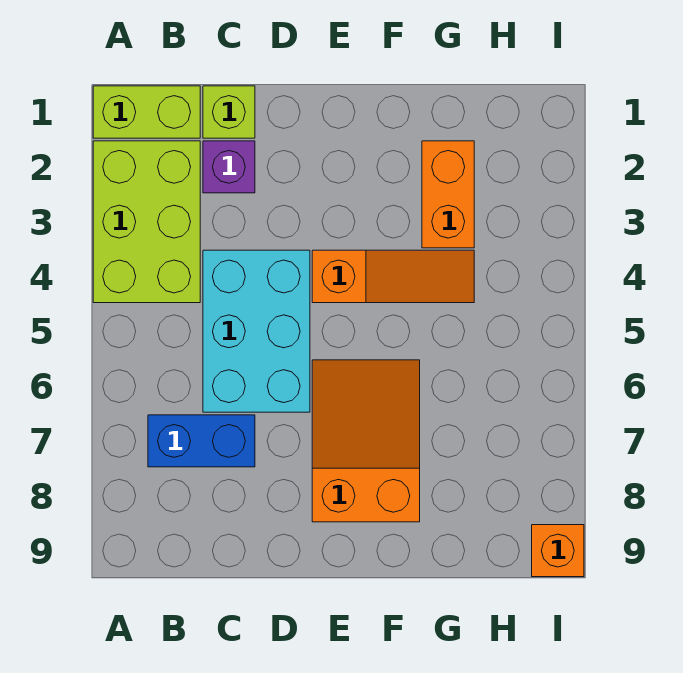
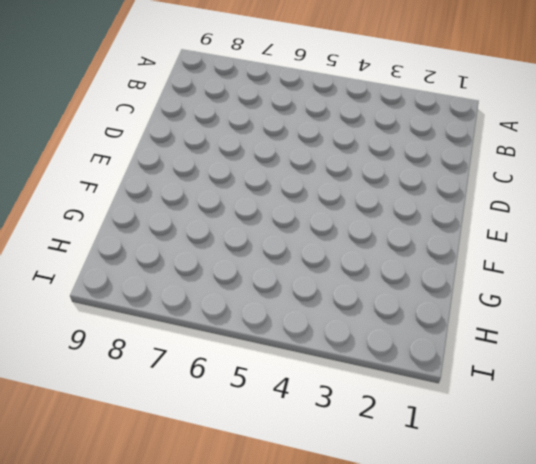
none -> lime brick A1:B1 level 1
none -> lime brick A2:B4 level 1

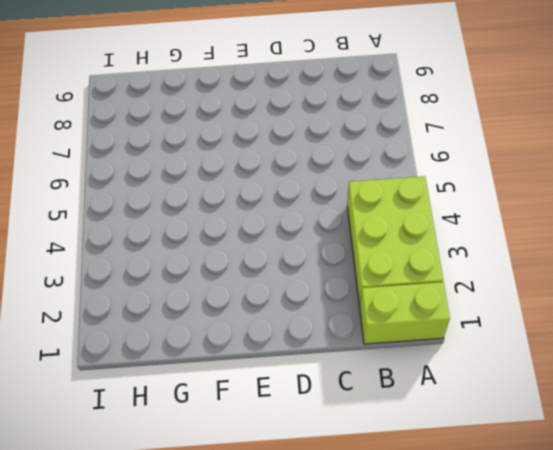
none -> blue brick B7:C7 level 1
none -> lime brick C1 level 1

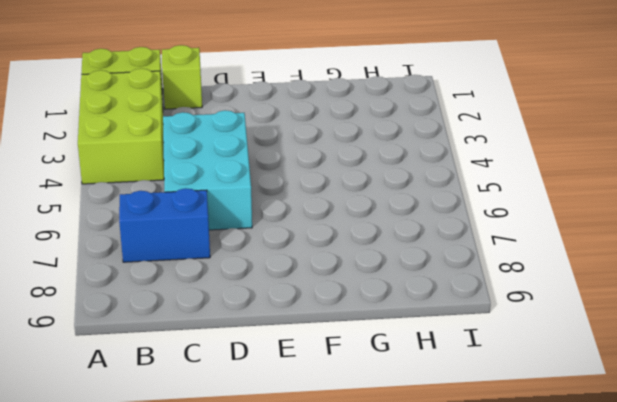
none -> purple brick C2 level 1
none -> orange slope E4:G4 level 1 top E

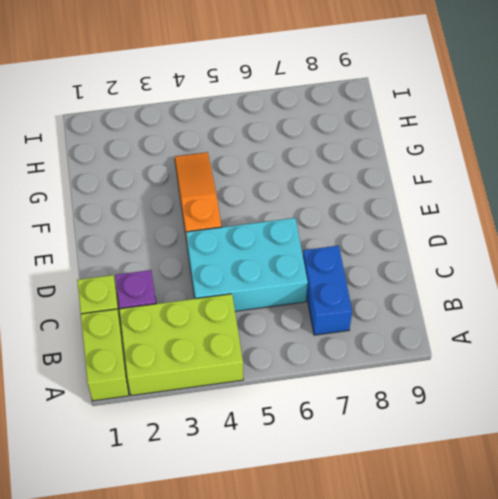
none -> orange slope E6:F8 level 1 top 8
none -> orange brick G2:G3 level 1

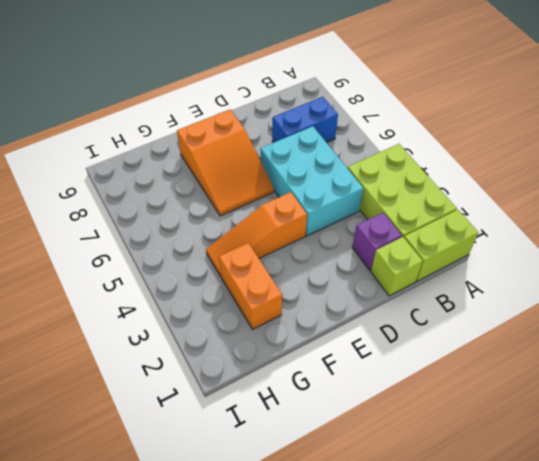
none -> orange brick I9 level 1

